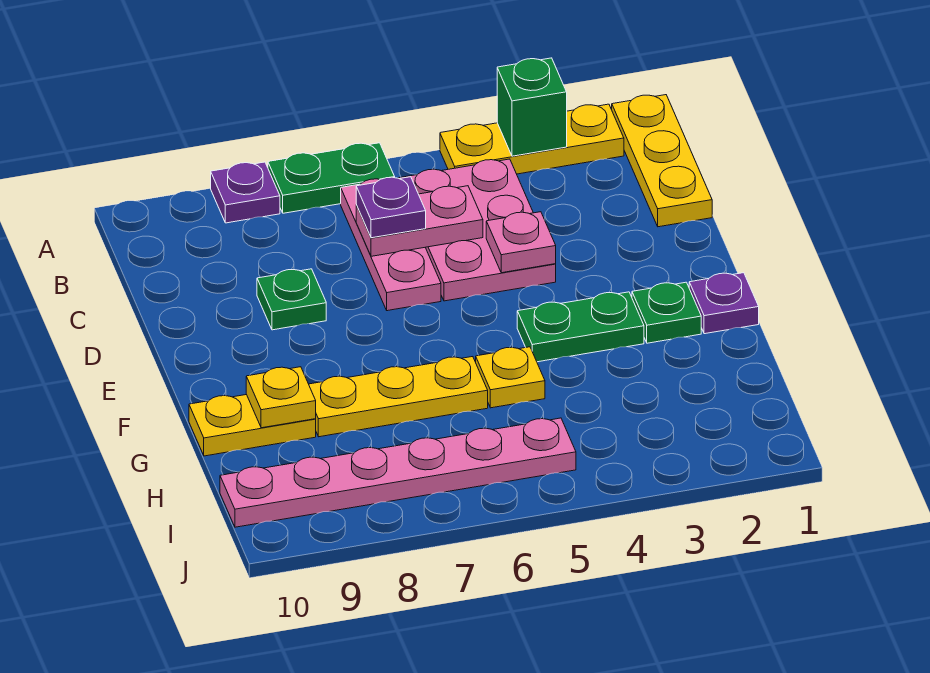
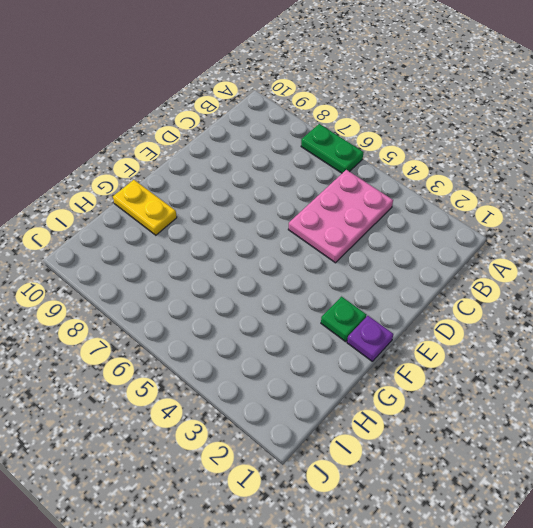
none -> yellow plate A1:C1 level 1
none -> yellow plate A2:A4 level 1
none -> purple plate A8 level 1

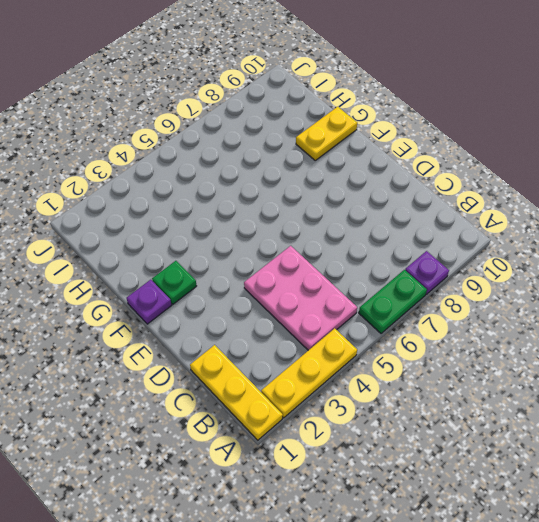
none -> pink plate B6:D6 level 1
none -> green plate D8 level 1
none -> green plate F3:F4 level 1

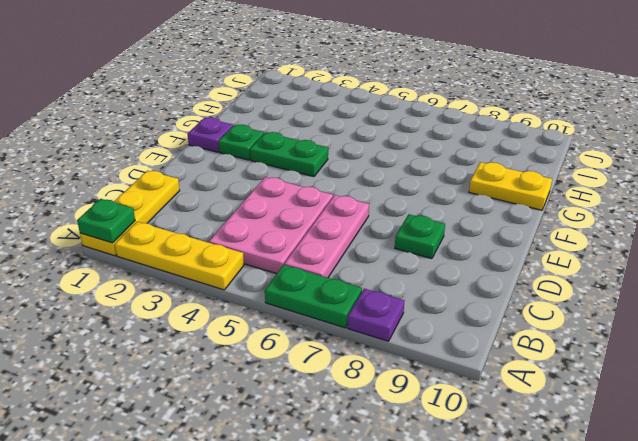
green plate A1 level 2 -> none
none -> yellow plate G5 level 1
none -> yellow plate G6:G8 level 1
none -> pink plate I5:I10 level 1

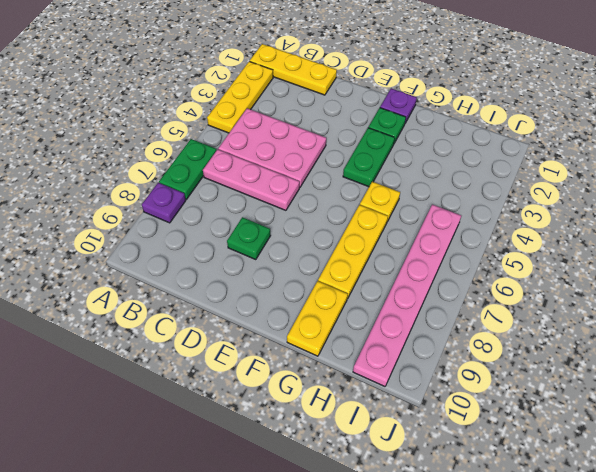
none -> green brick A3 level 2
none -> pink plate C5:C6 level 2
none -> pink plate D4 level 2

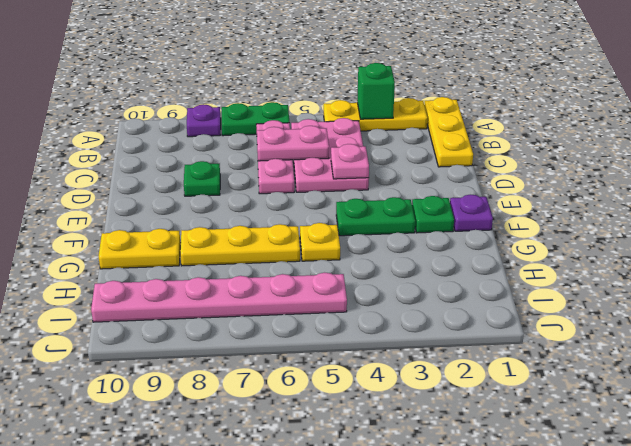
none -> yellow plate G9 level 2
none -> purple plate C6 level 3

